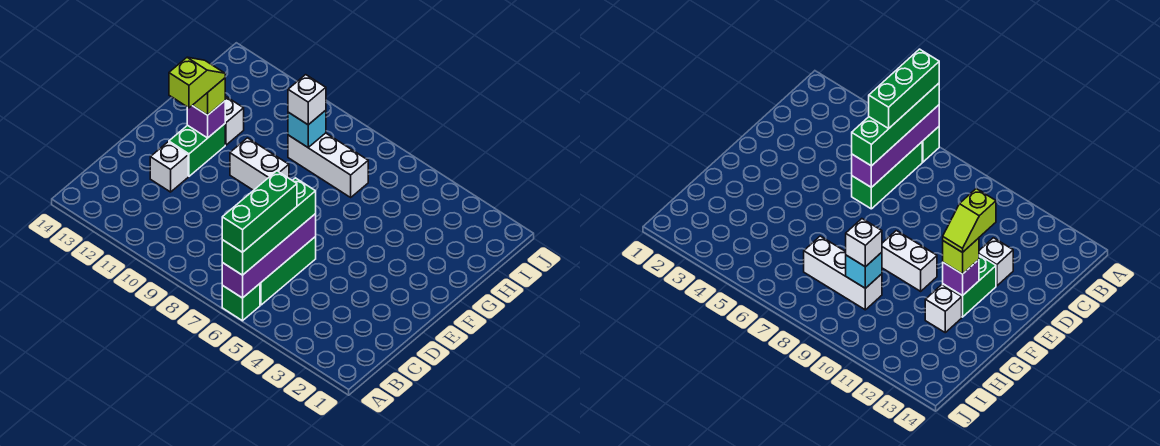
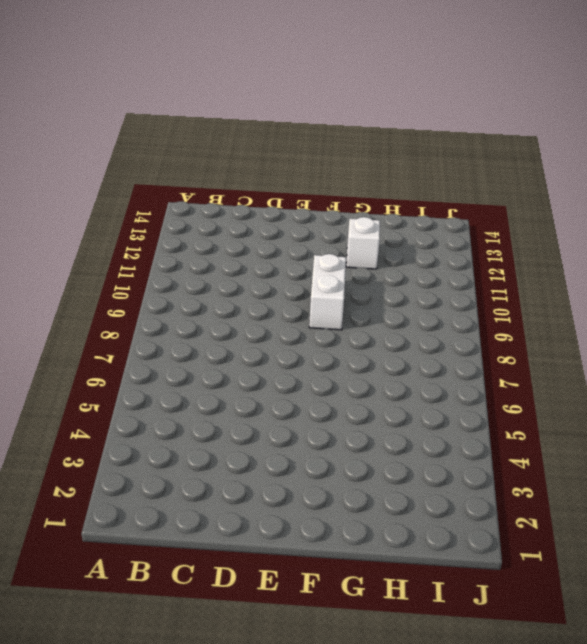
none -> green brick A6 level 1
none -> green brick B6:D6 level 1
none -> white brick D12 level 1

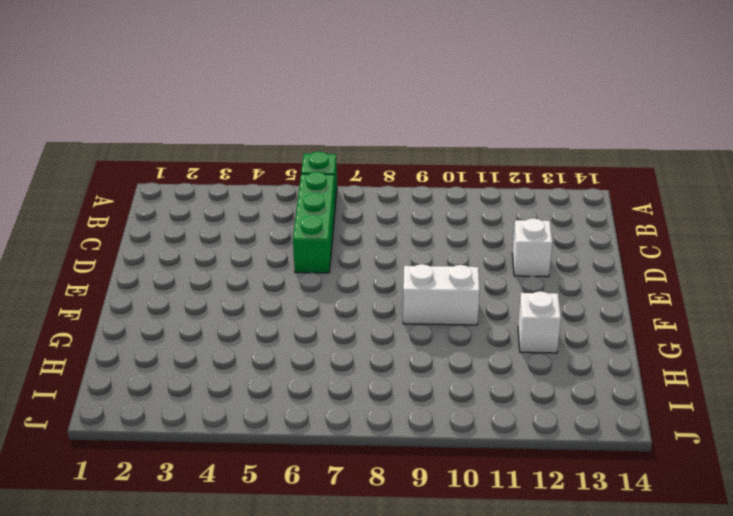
none -> green brick E12:F12 level 1
none -> white brick H7:H9 level 1
none -> purple brick A6:D6 level 2

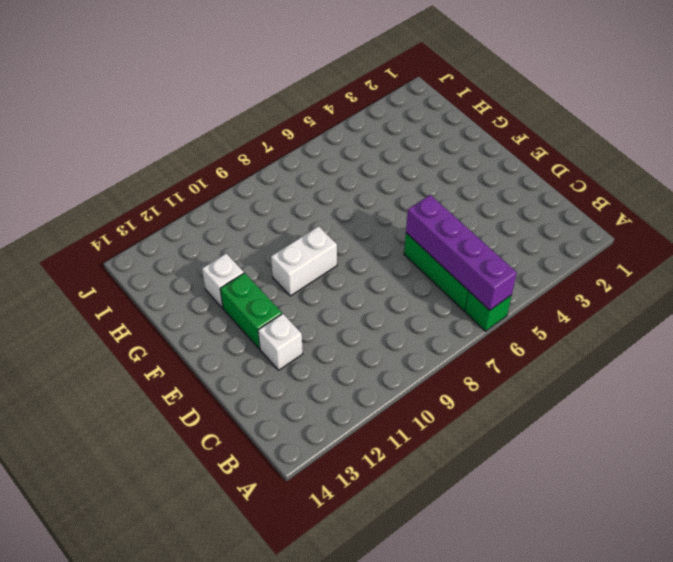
none -> white brick H7:H9 level 1
none -> purple brick F12 level 2
none -> cyan brick H9 level 2

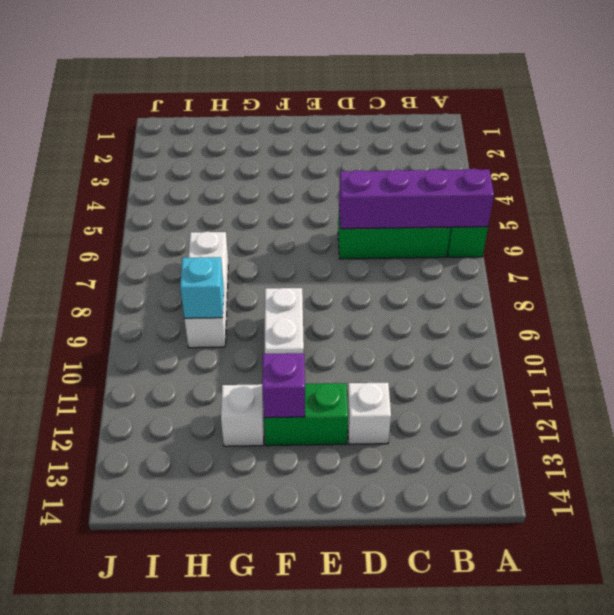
none -> green brick A6:D6 level 3
none -> lime brick F12 level 3
none -> white brick H9 level 3

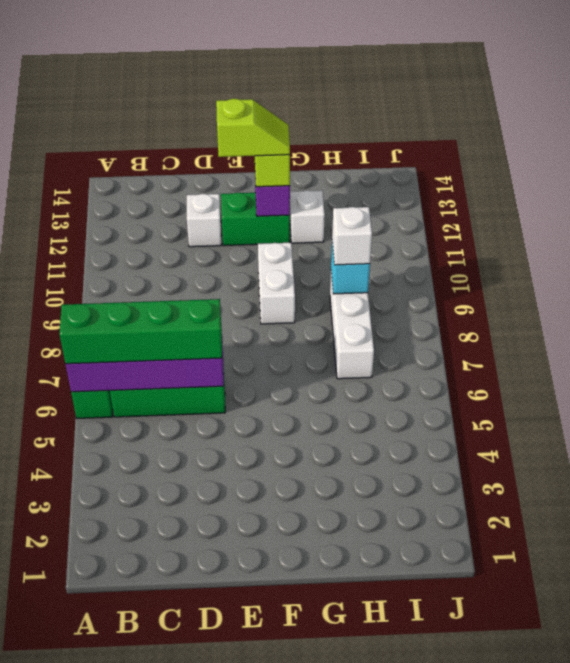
none -> green brick A6:C6 level 4

